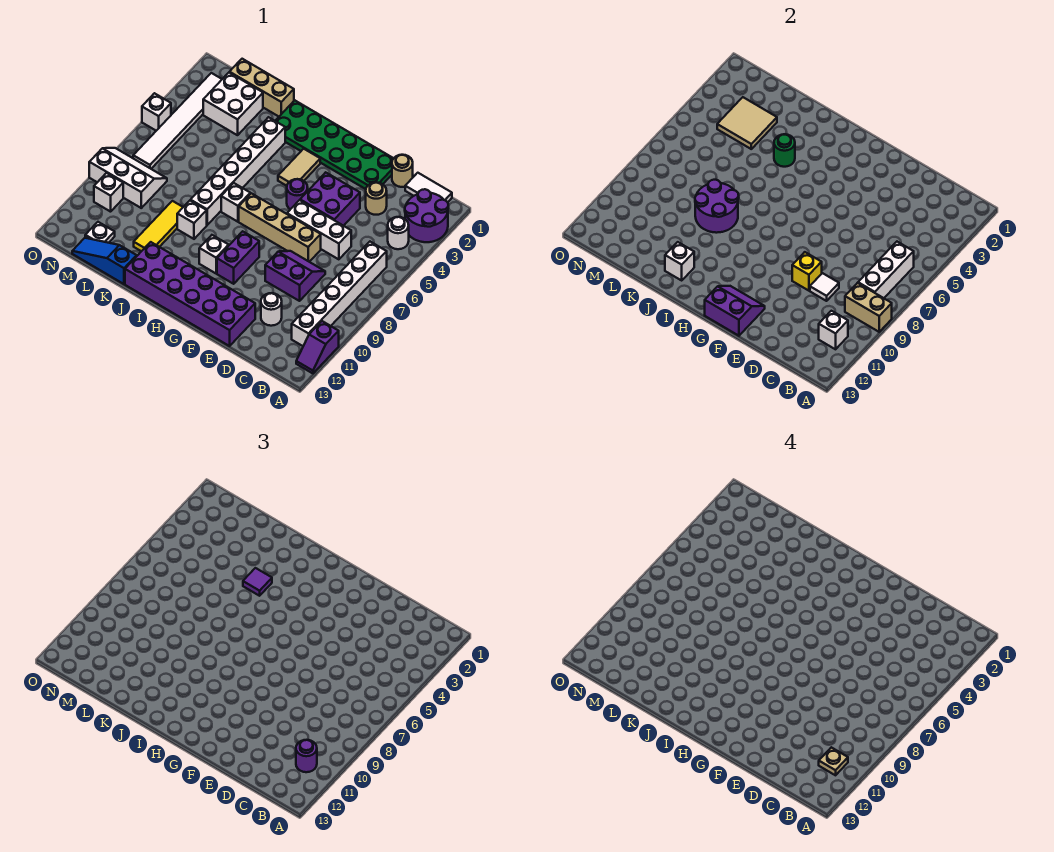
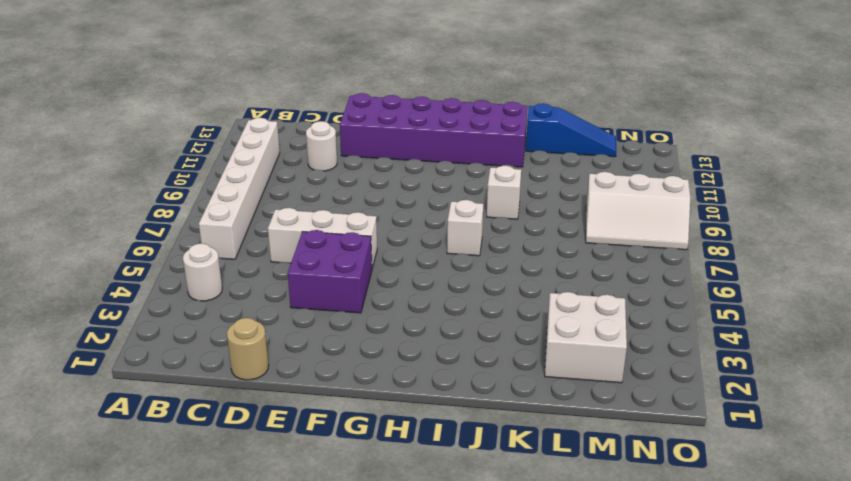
none -> purple round brick A2:B3 level 1
none -> purple slope A11:A12 level 1 top 11
none -> white tile B1:C1 level 1
none -> tan round brick D3 level 1

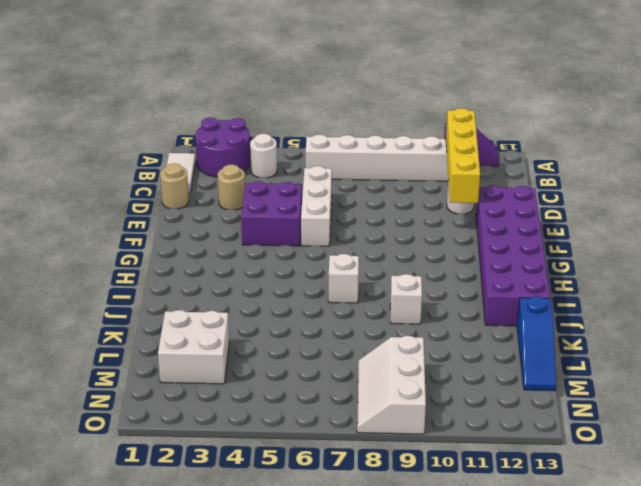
yellow brick B11:E11 level 2 -> white brick B11 level 2
none -> purple slope D8:E9 level 1 top 9
none -> green plate E1:J2 level 1
none -> tan brick E7:H7 level 1
none -> purple round brick G5 level 1

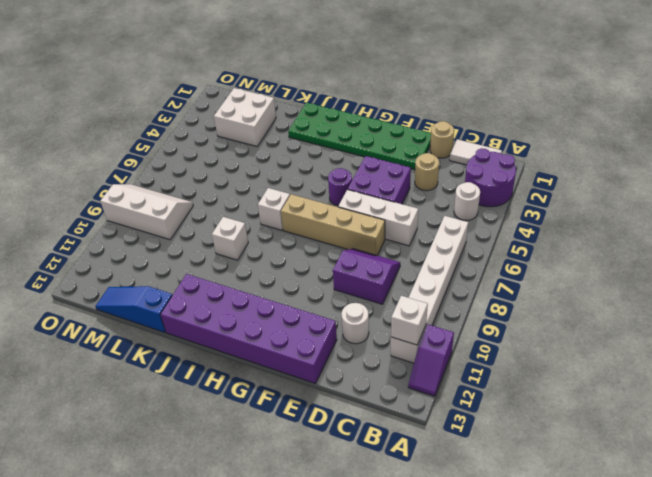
none -> purple brick G9:G10 level 1
none -> tan tile H3:H4 level 1
none -> white brick H10 level 1
none -> white brick J3:J8 level 1

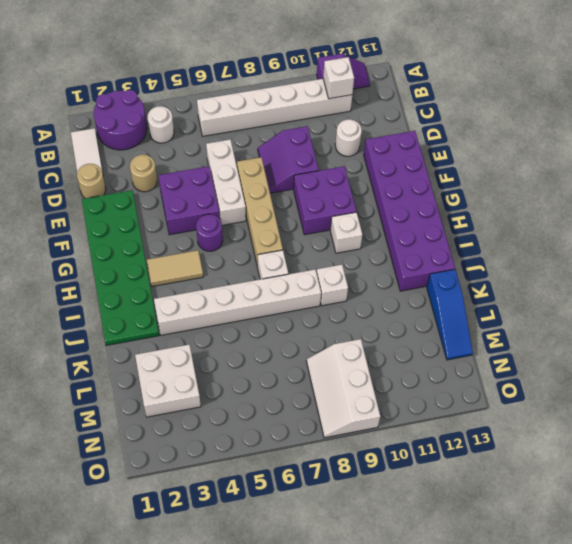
purple brick F9:G10 level 1 -> purple brick G9:G10 level 1
none -> tan brick K1:M1 level 1
none -> yellow tile K9:K11 level 1
none -> white plate M12 level 1
none -> white tile N2:N7 level 1

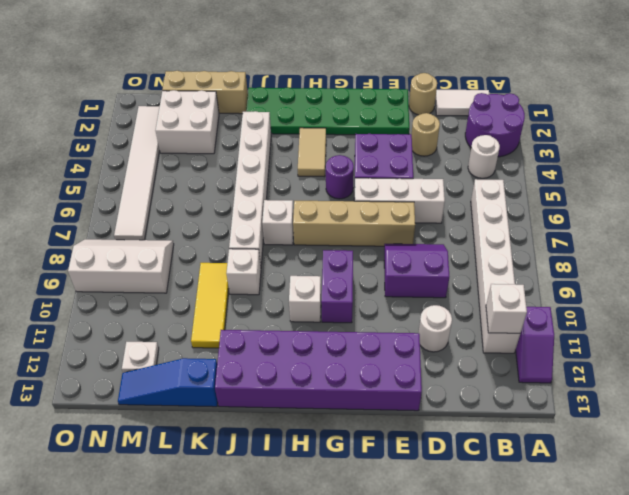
none -> white brick N10 level 1
none -> white brick O5 level 1
none -> tan brick A9:B9 level 2
none -> white brick B6:B8 level 2

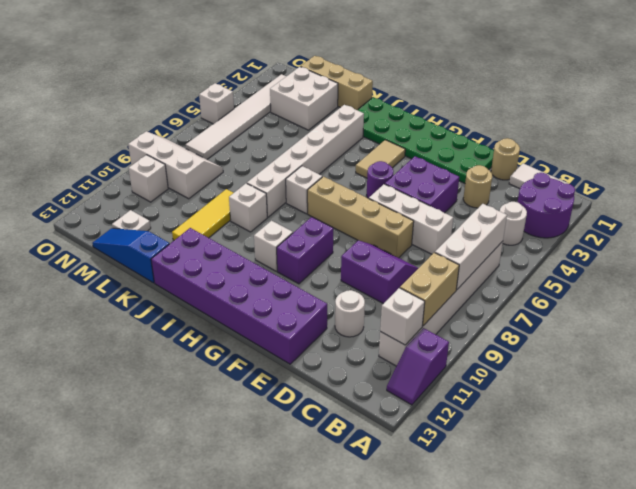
tan brick B9:B10 level 2 -> tan brick A9:B9 level 2
none -> white tile D9 level 2
none -> yellow brick E9 level 2
none -> purple slope F12:G13 level 2 top 13
none -> green round brick J4 level 2

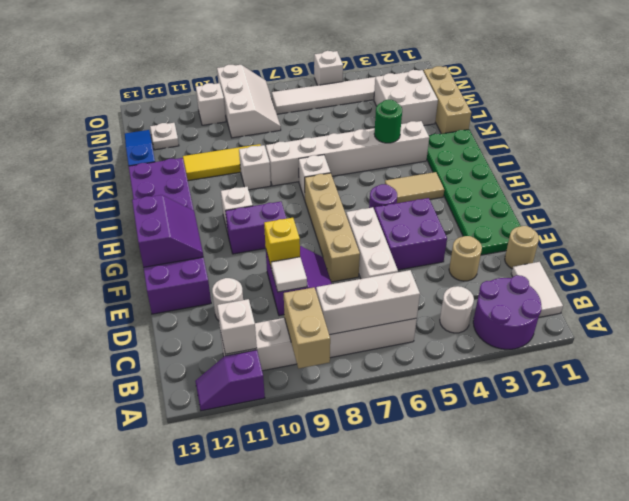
none -> purple round brick J8:K9 level 2
none -> white brick J12 level 2
none -> tan tile L3:M4 level 2
none -> purple round brick B11 level 3

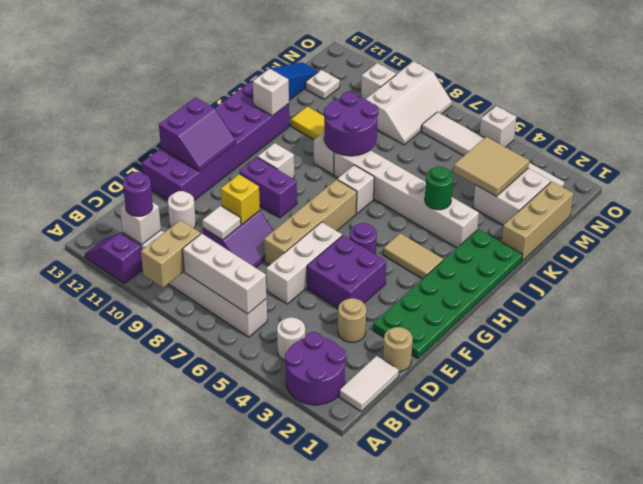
none -> purple tile J4 level 3
none -> tan plate B11 level 4

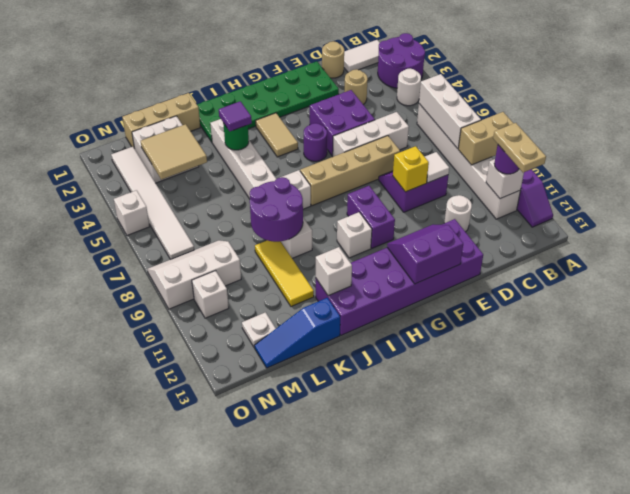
tan plate B11:B12 level 4 -> tan plate B11 level 4

